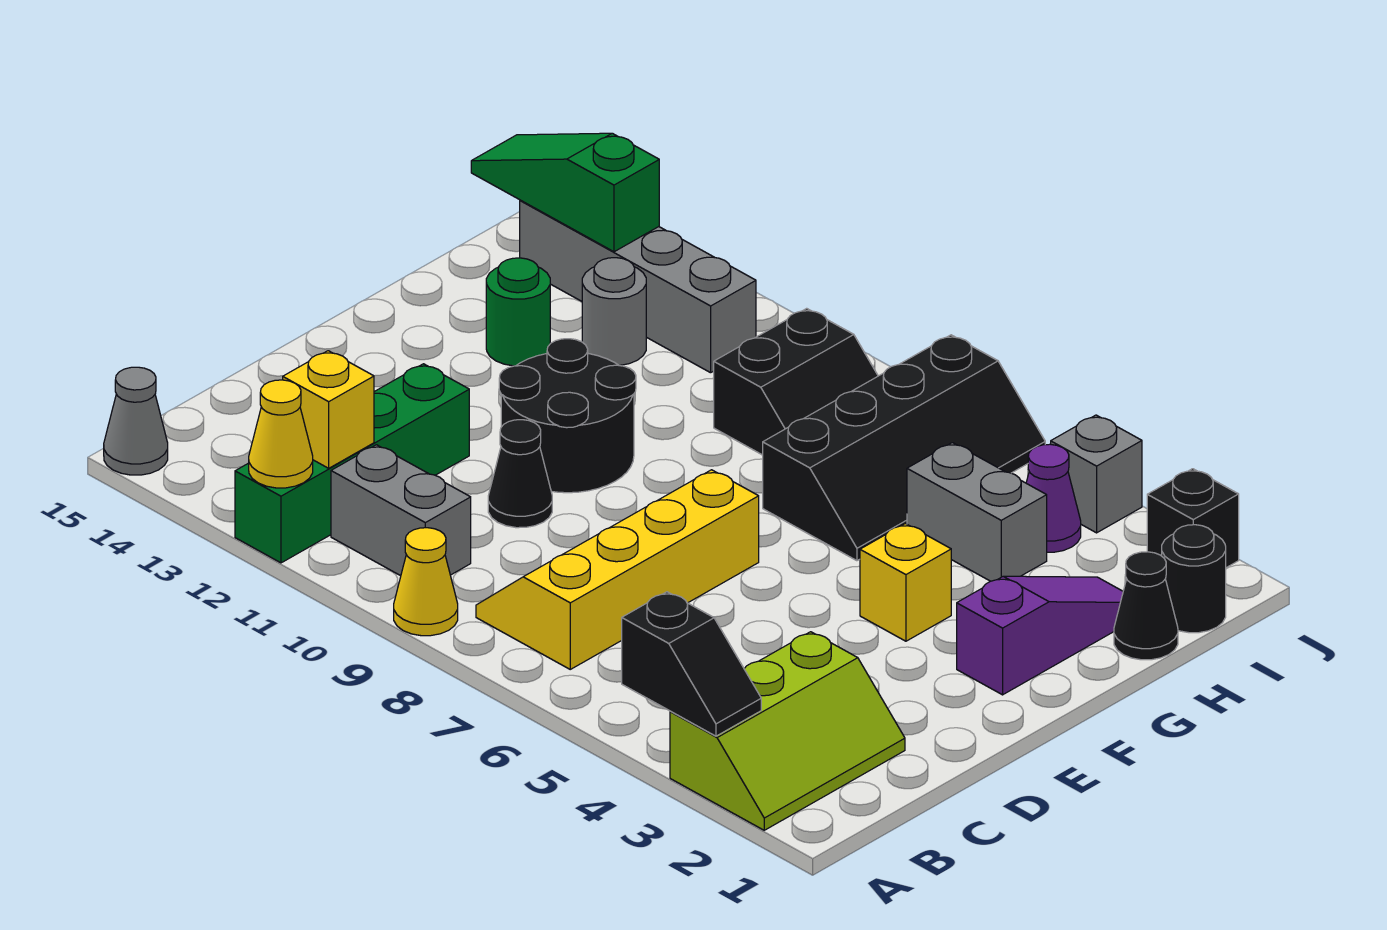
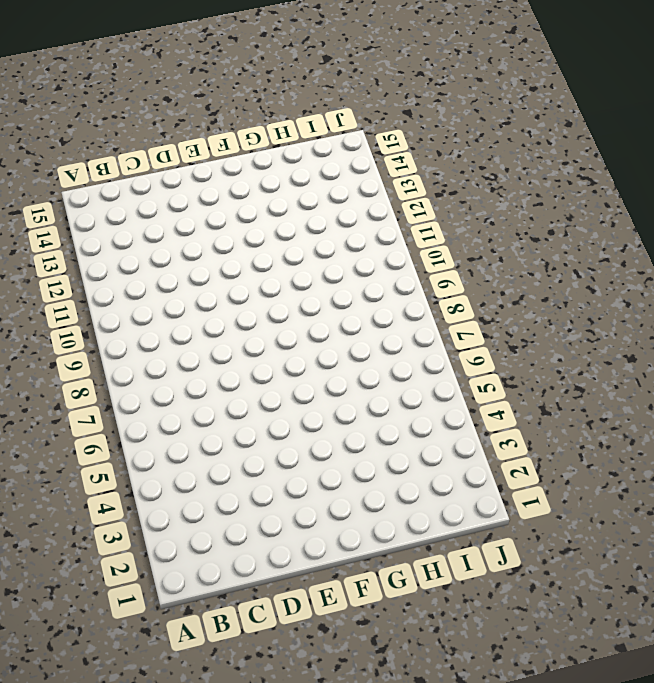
none -> lime slope A2:C3 level 1 top 3
none -> yellow cone A9 level 1
none -> green brick A12:D12 level 1

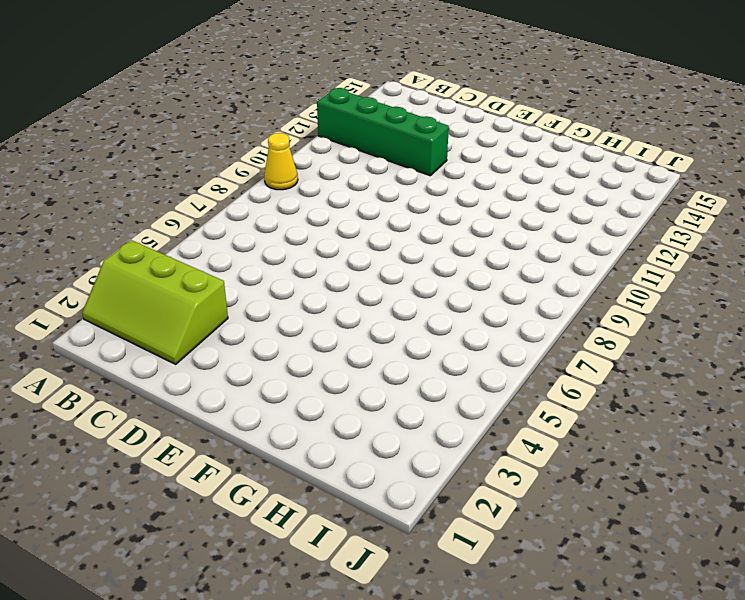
none -> grey cone A15 level 1
none -> yellow slope B7:E8 level 1 top 7
none -> grey brick B10:B11 level 1

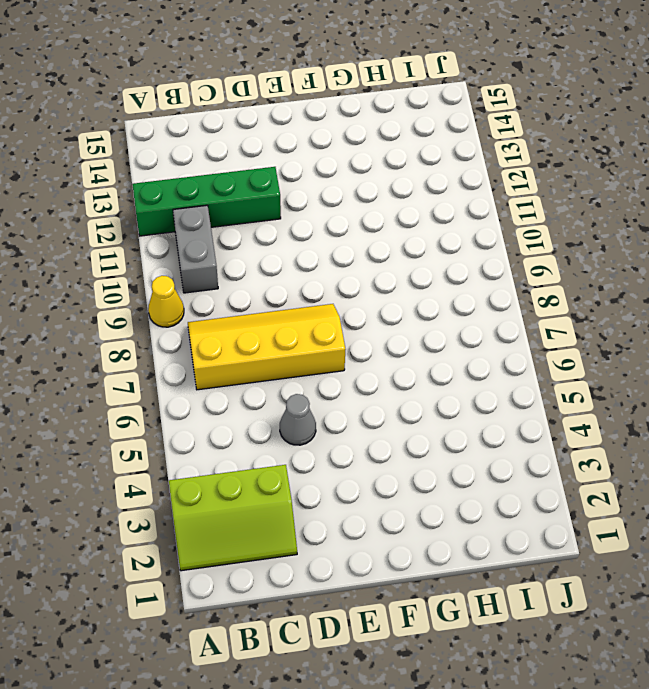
grey cone D5 level 1 -> grey cone A15 level 1
none -> black cone D10 level 1
none -> black round brick E10:F11 level 1
none -> purple slope F2:H2 level 1 top F

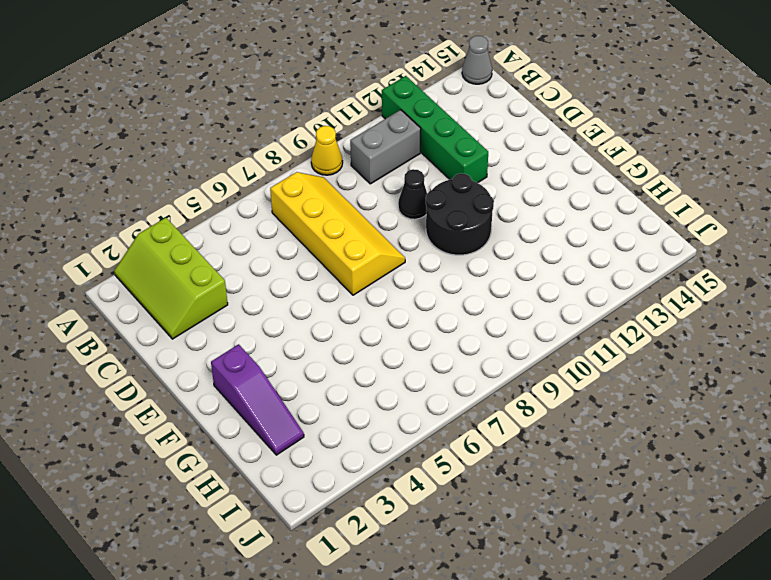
none -> yellow brick F4 level 1
none -> black slope G6:J7 level 1 top 7
none -> green round brick G13 level 1

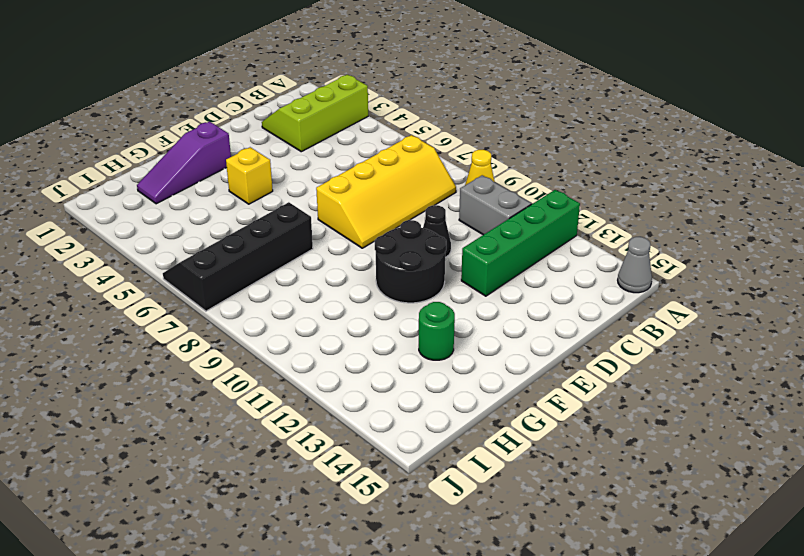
none -> black cone H1 level 1
none -> grey brick H4:H5 level 1
none -> black slope H8:I9 level 1 top 9

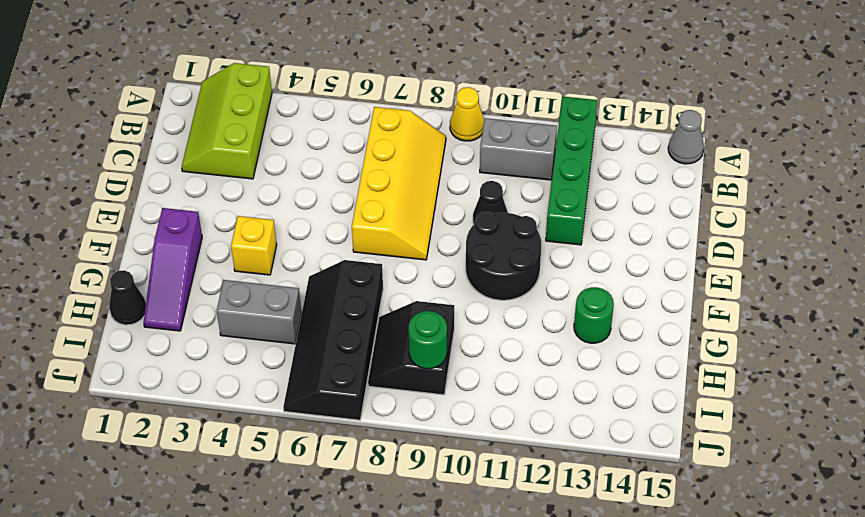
green round brick I9 level 2 -> none
none -> grey round brick H12 level 1
none -> black round brick I1 level 1
none -> purple cone I4 level 1

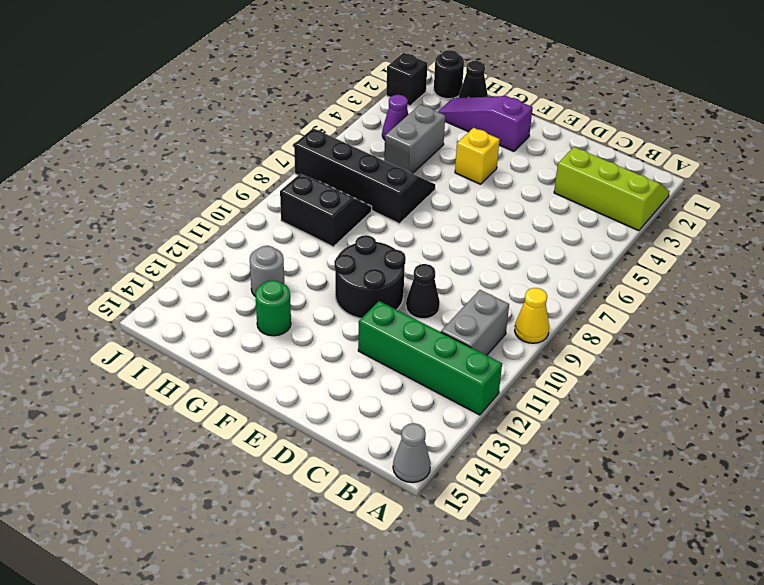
none -> yellow slope B7:E8 level 1 top 7
none -> grey brick I11:I14 level 1
none -> grey brick J4 level 1

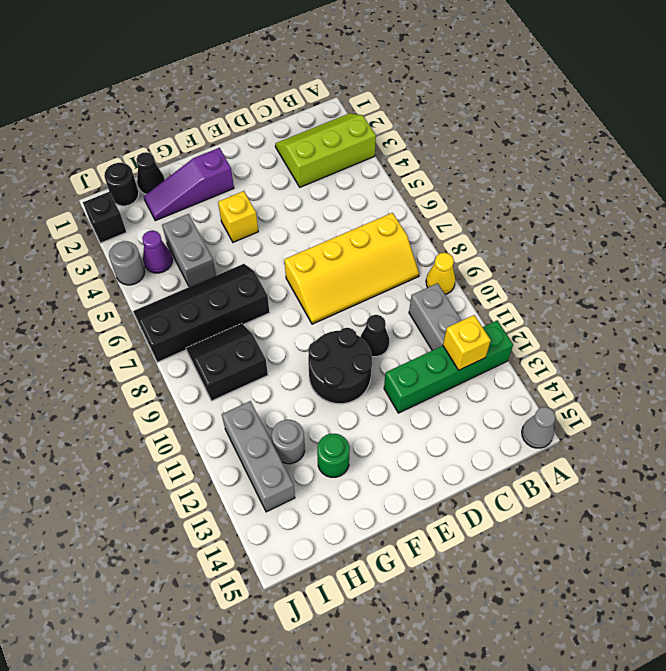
grey brick I11:I13 level 1 -> grey brick I11:I14 level 1
grey round brick J4 level 1 -> grey brick J4 level 1
none -> black slope A3:A4 level 2 top 4
none -> yellow cone A12 level 2
none -> green slope I13:I15 level 2 top 13

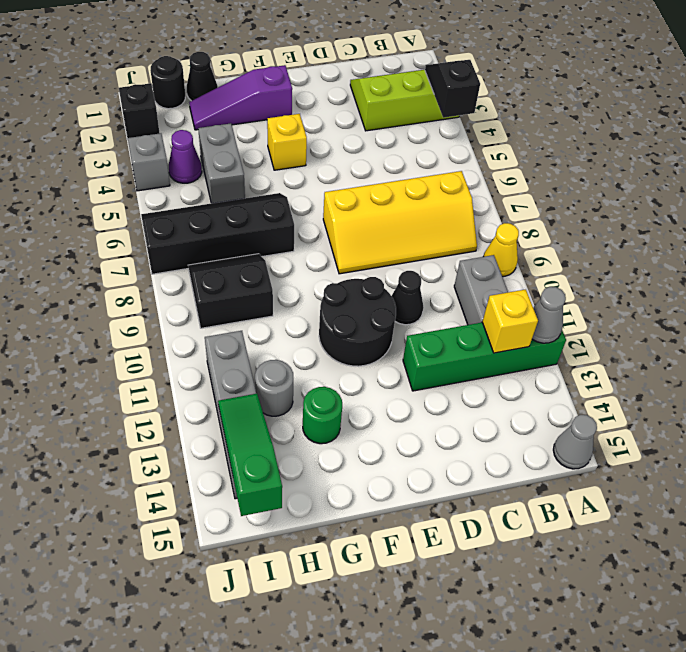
grey cone A12 level 2 -> yellow cone A12 level 2
green slope I13:I15 level 2 top 15 -> green slope I13:I15 level 2 top 13

